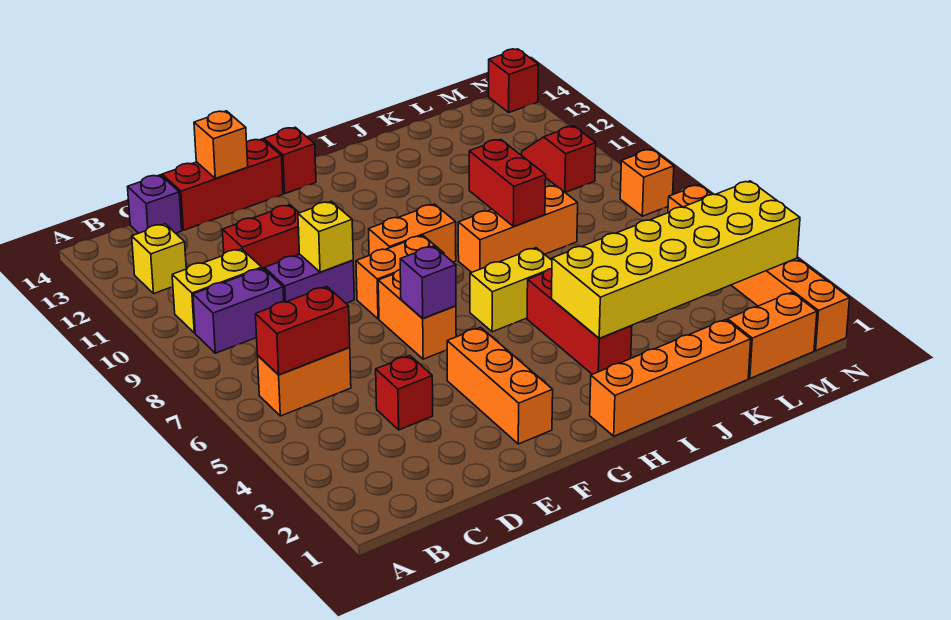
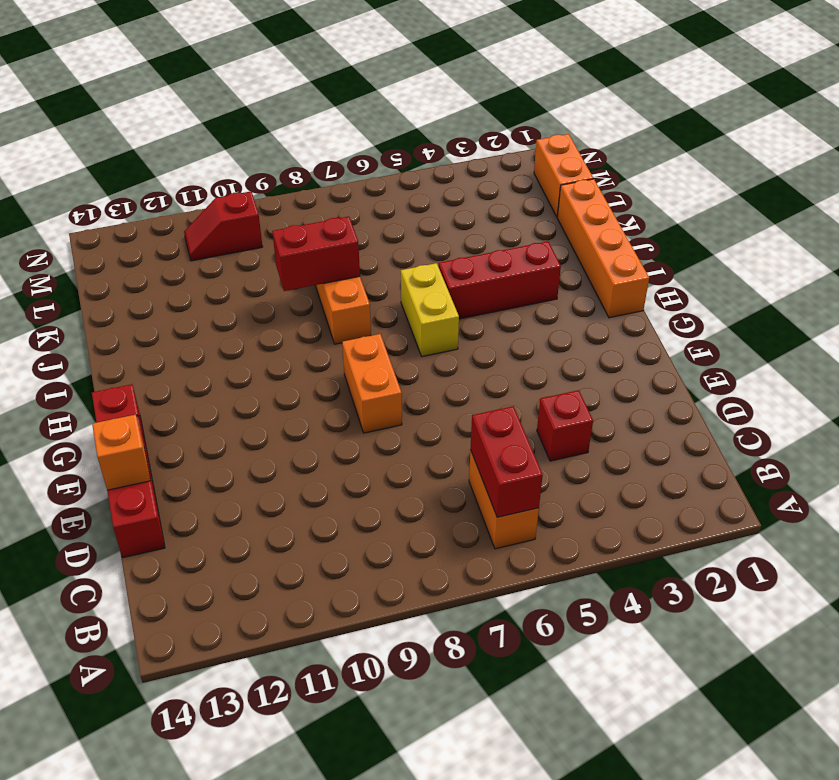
none -> purple brick B9:C9 level 1
none -> yellow brick B10:C10 level 1
none -> yellow brick B12 level 1

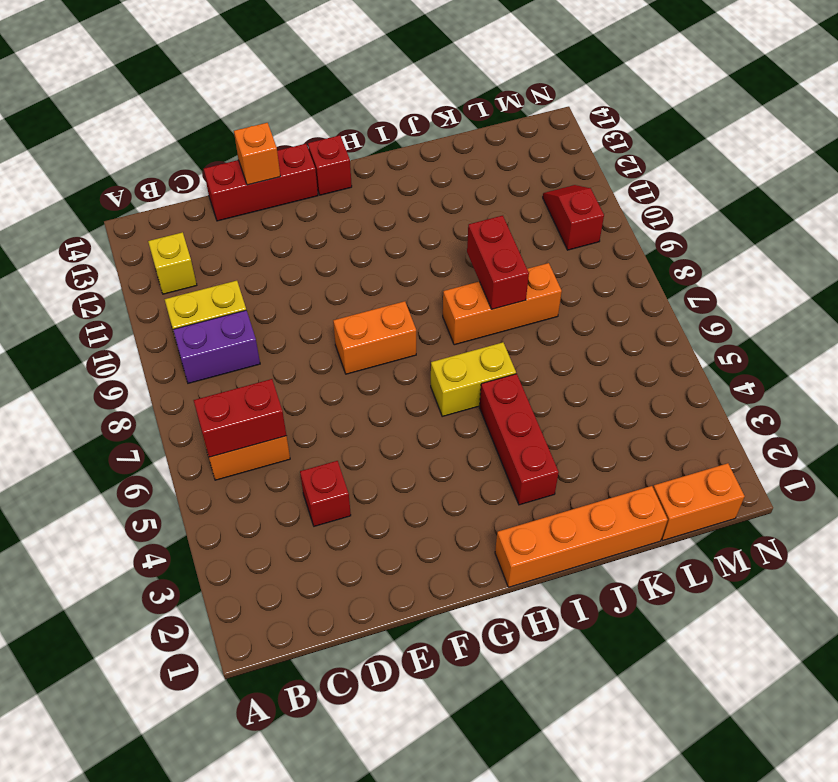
none -> purple brick C14 level 1
none -> purple brick D9:E9 level 1
none -> red brick D11:E11 level 1

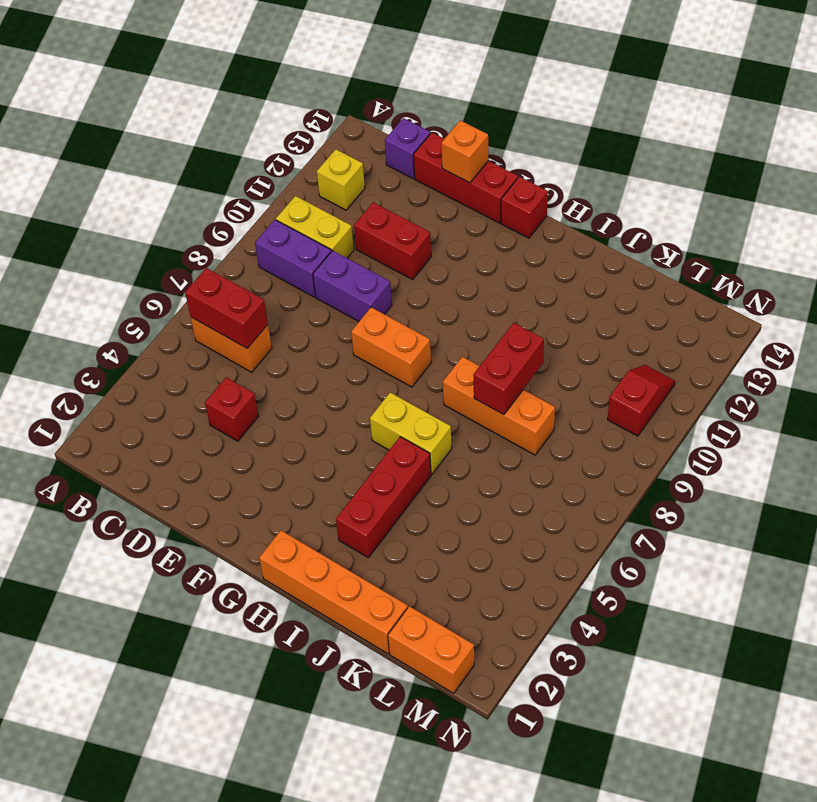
none -> orange brick F2:F4 level 1
none -> orange brick F6:F7 level 1
none -> orange brick G9:H9 level 1

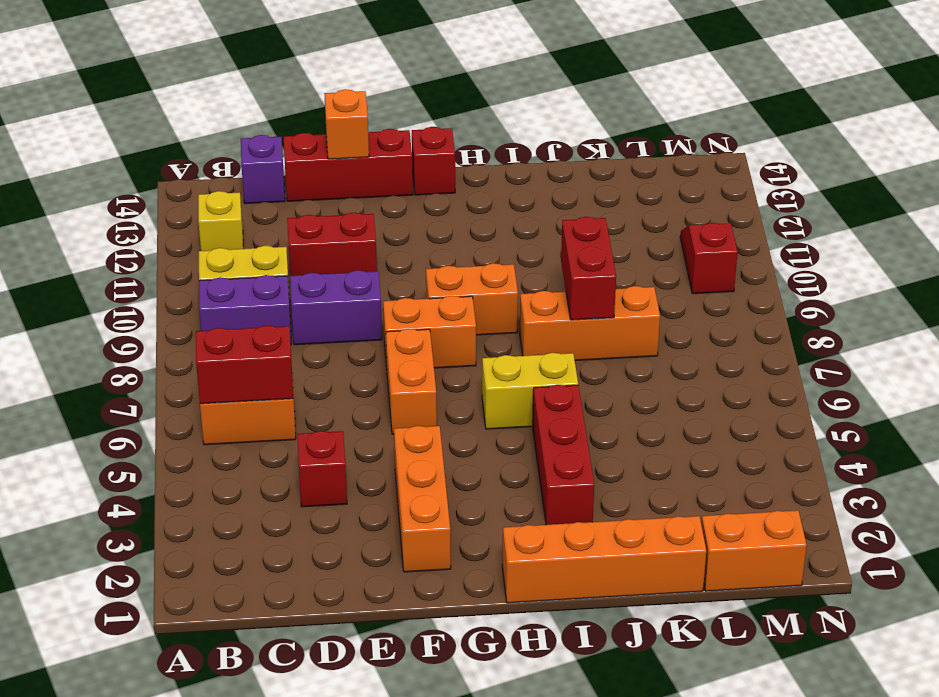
none -> orange brick N1:N6 level 1
none -> orange brick N8 level 1
none -> red brick N14 level 1

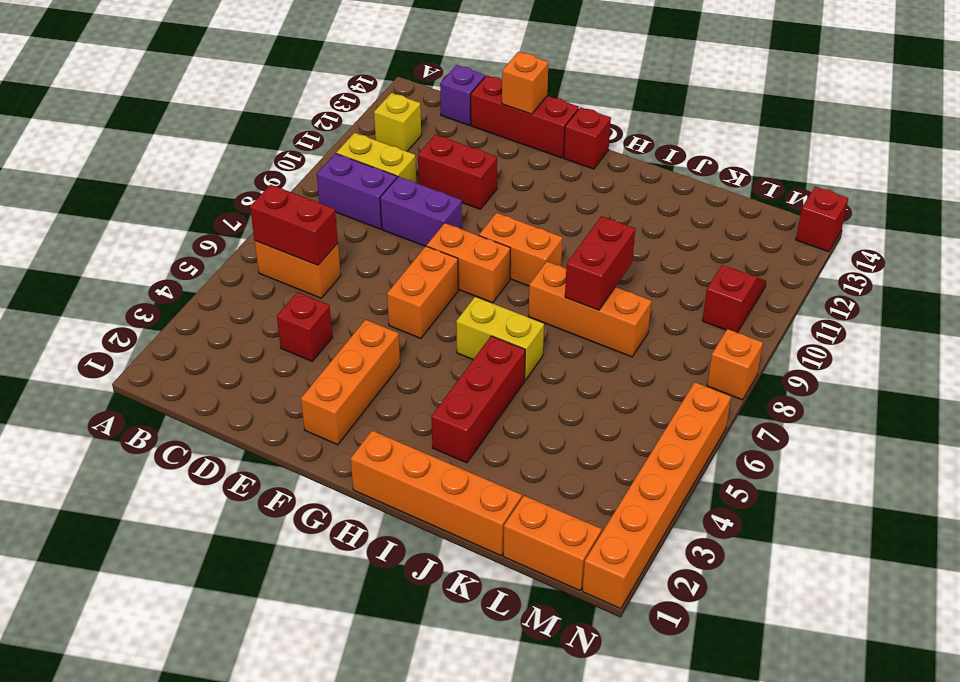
none -> yellow brick E9 level 2
none -> purple brick F6 level 2
none -> yellow brick I3:N4 level 2

